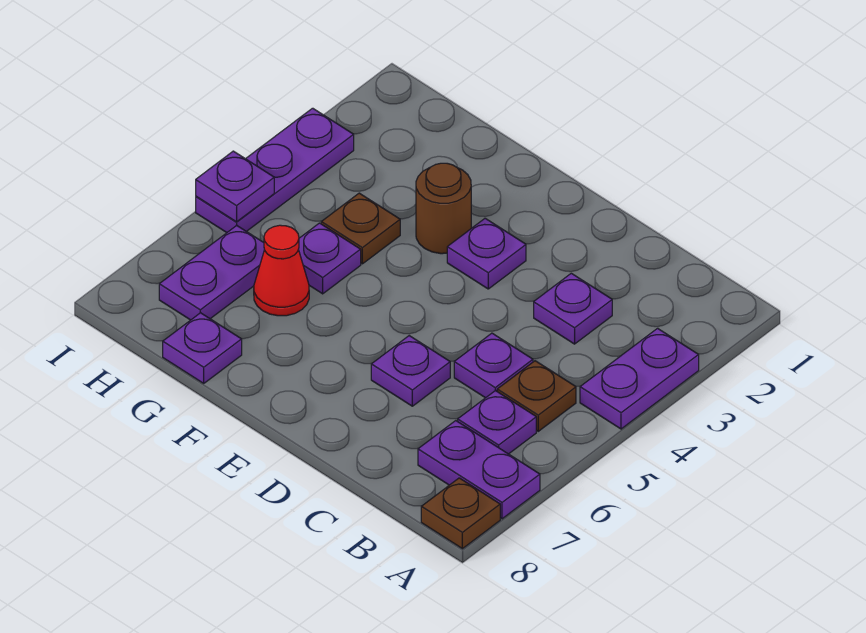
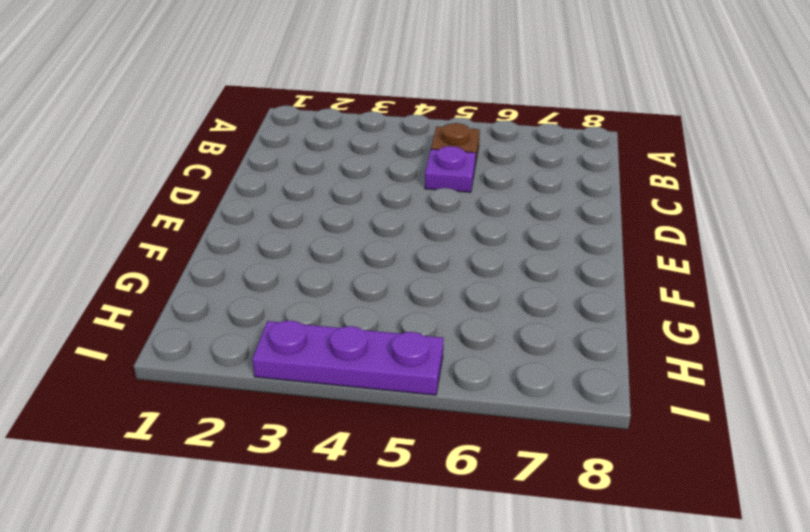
none -> purple plate A3:A4 level 1
none -> purple plate A7:B7 level 1
none -> brown plate A8 level 1

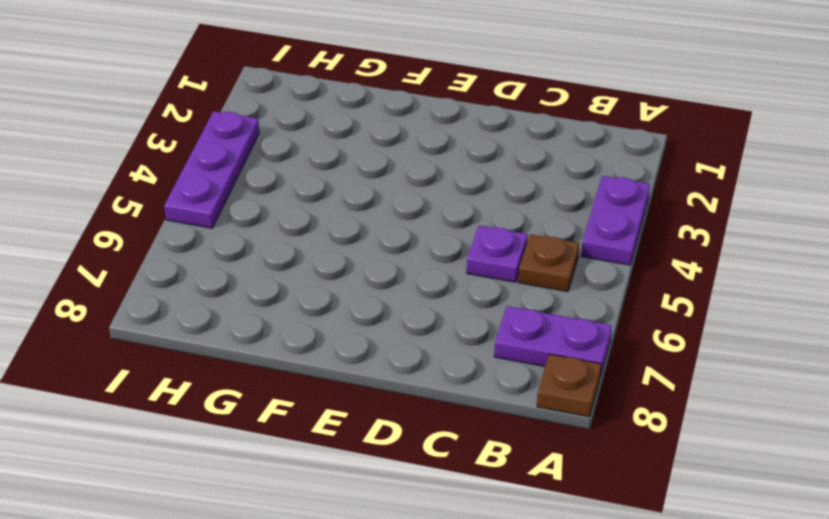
none -> purple plate B6 level 1
none -> purple plate C3 level 1
none -> purple plate D6 level 1

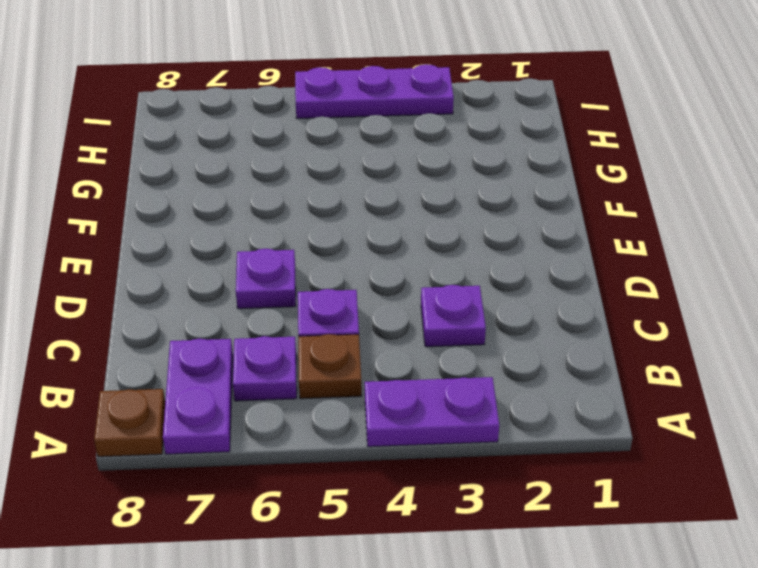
none -> purple plate E3 level 1
none -> brown round brick F3 level 1
none -> brown plate G4 level 1

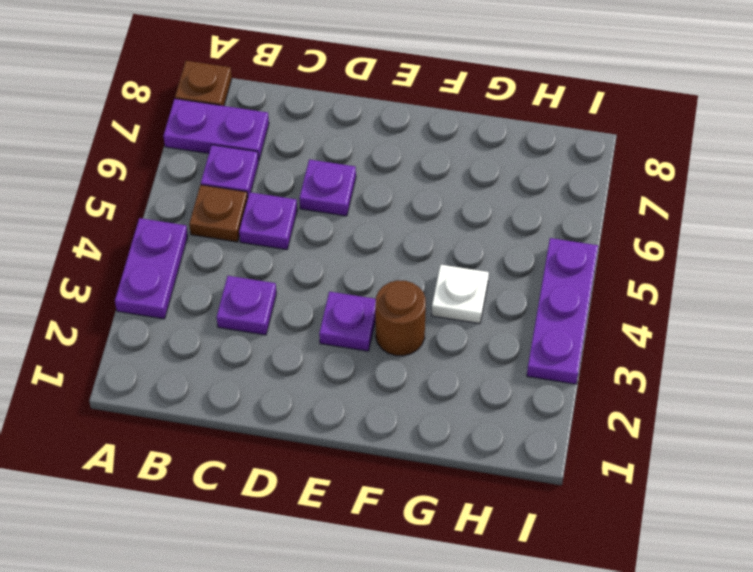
white plate G4 level 1 -> brown plate G4 level 1
none -> purple plate G5 level 1
none -> red cone G6 level 1
none -> purple plate G8 level 1

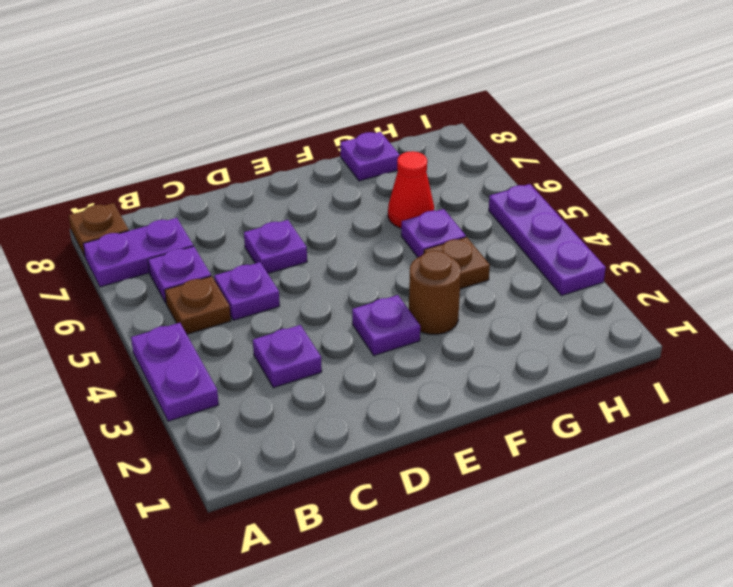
none -> purple plate H6:H7 level 1
none -> purple plate I5 level 2

